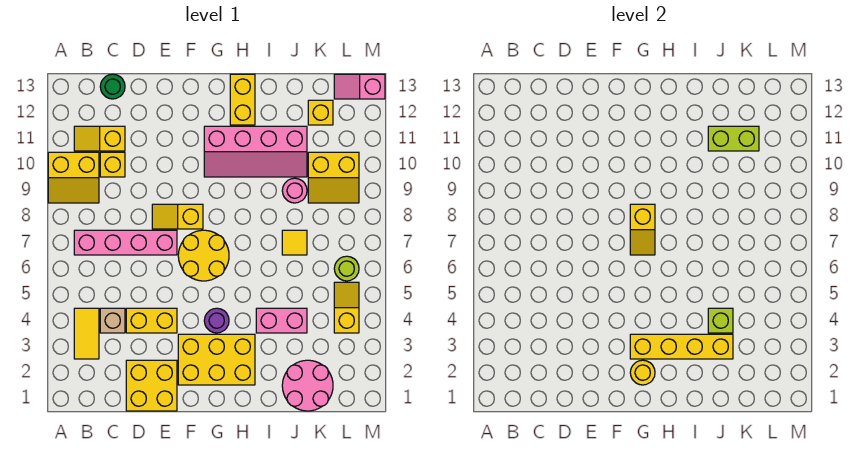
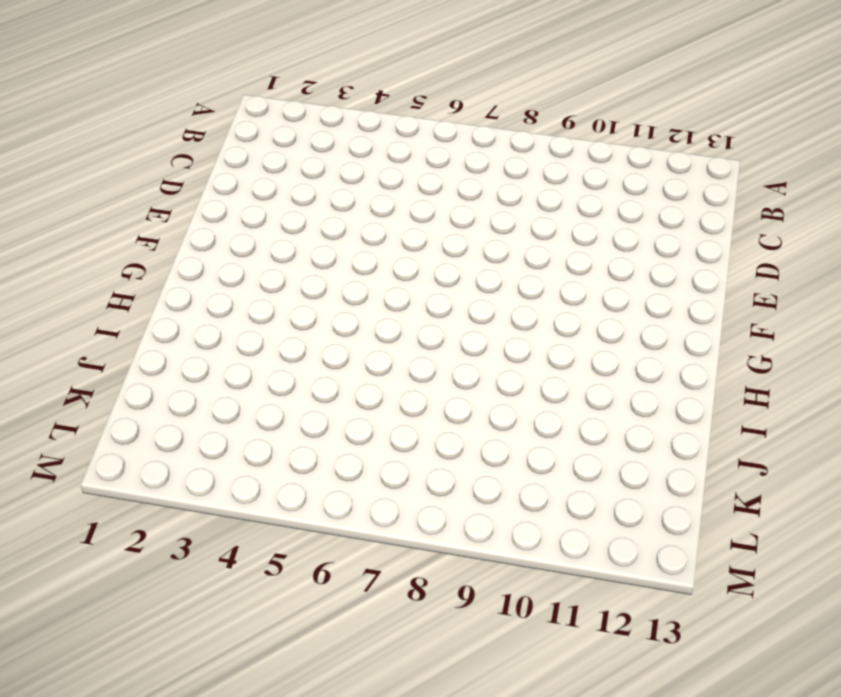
none -> yellow slope A9:B10 level 1 top 10
none -> yellow tile B3:B4 level 1
none -> pink brick B7:E7 level 1

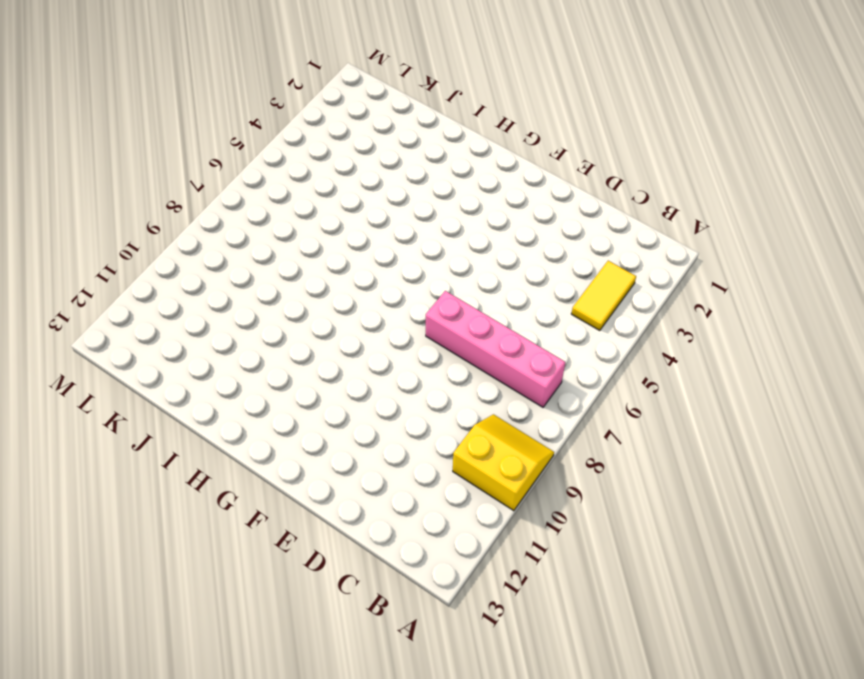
none -> yellow slope B11:C11 level 1 top C
none -> tan brick C4 level 1
none -> yellow brick C10 level 1

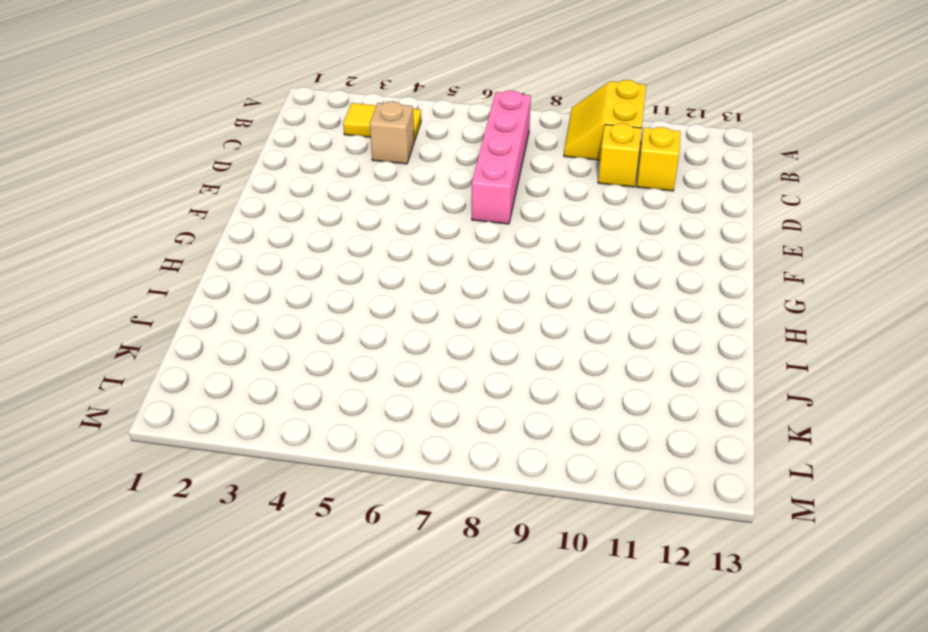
none -> green round brick C13 level 1
none -> yellow brick D1:E2 level 1
none -> yellow brick D4:E4 level 1

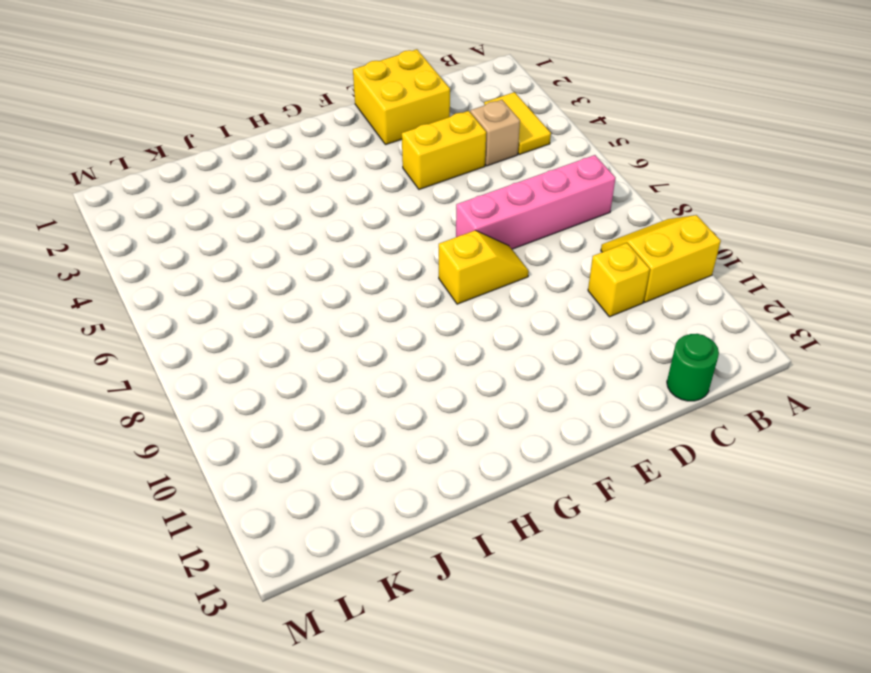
none -> yellow slope B11:C11 level 1 top C
none -> yellow brick F2:H3 level 1
none -> yellow round brick F6:G7 level 1

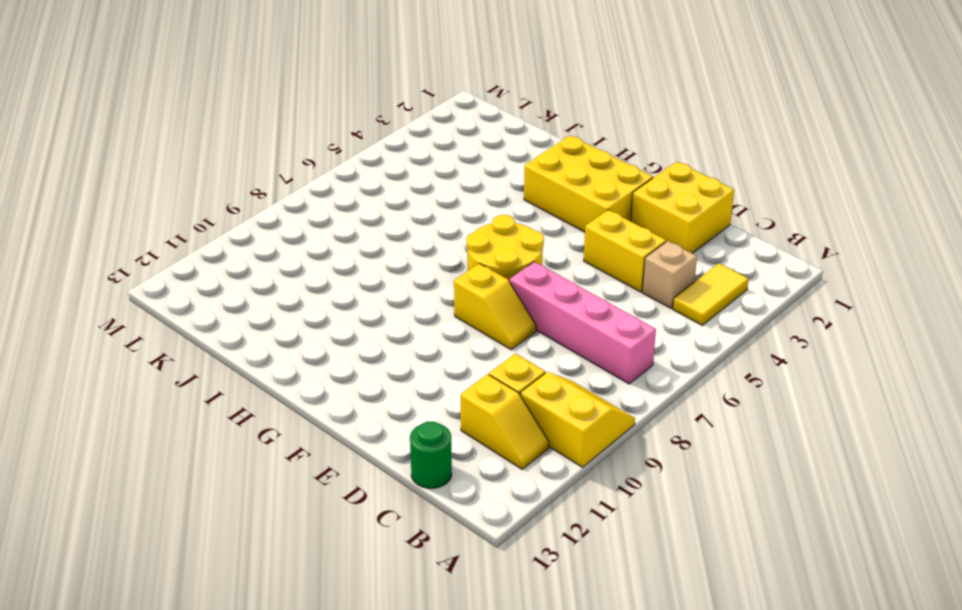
none -> purple round brick G4 level 1
none -> pink slope G10:J11 level 1 top 11
none -> yellow brick H12:H13 level 1

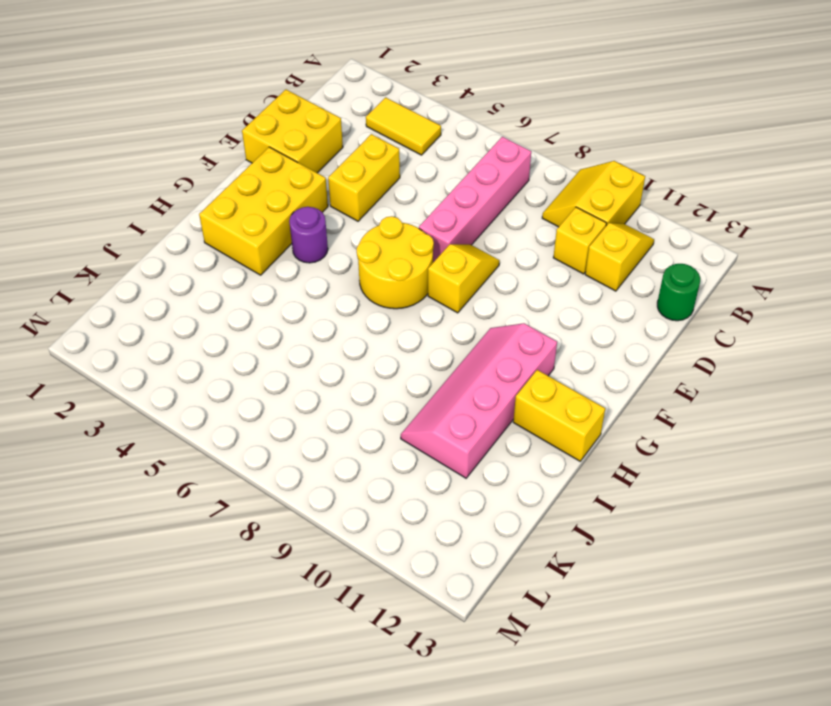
none -> tan brick C4 level 1
none -> pink brick I4:J4 level 1
none -> pink round brick J1:K2 level 1

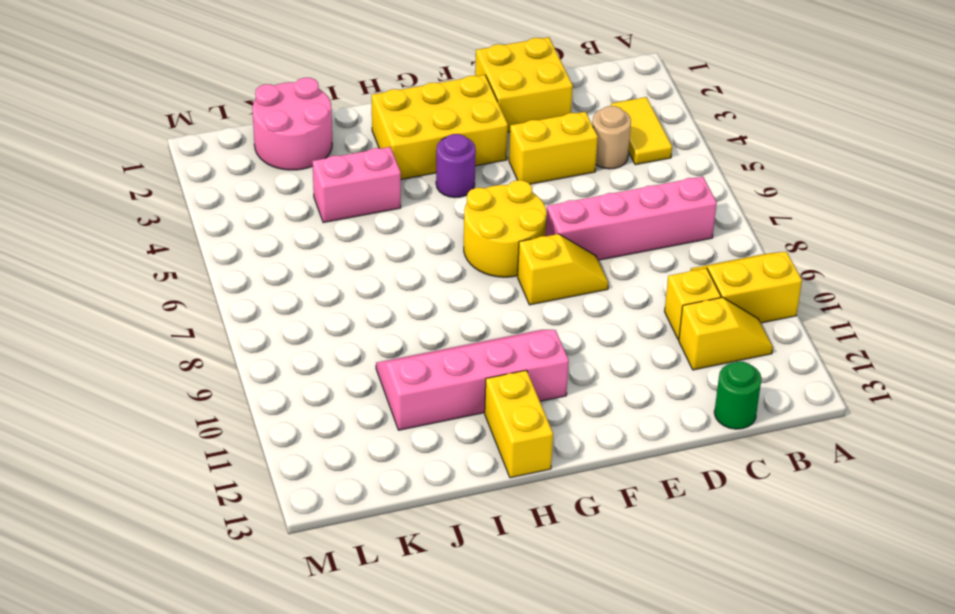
tan round brick C4 level 1 -> tan brick C4 level 1
none -> yellow tile J7 level 1
none -> pink round brick J9 level 1
none -> yellow slope K9:L10 level 1 top 10

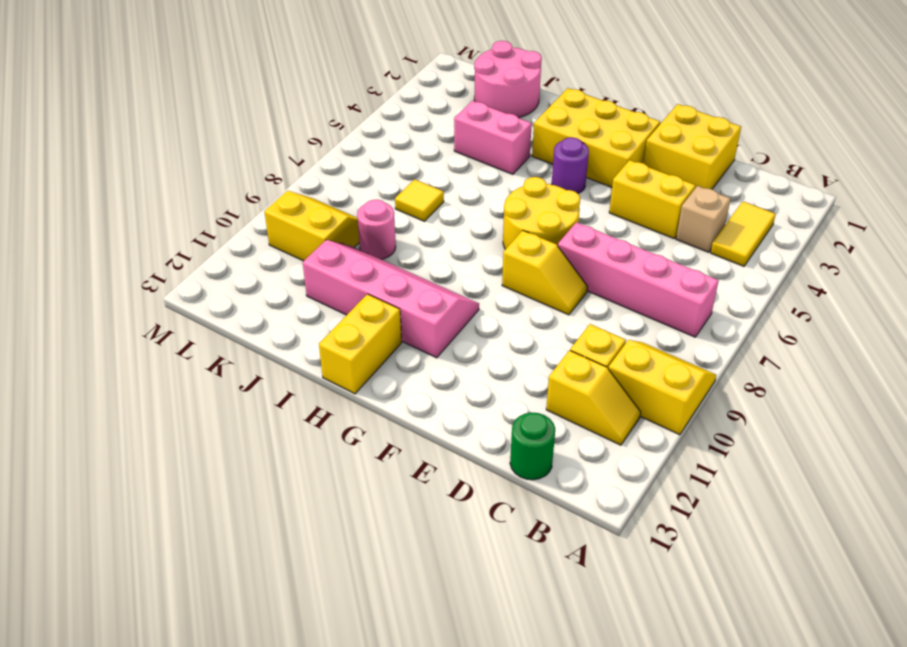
none -> yellow brick K12 level 1
none -> yellow slope L4:L5 level 1 top 4
none -> lime round brick L6 level 1

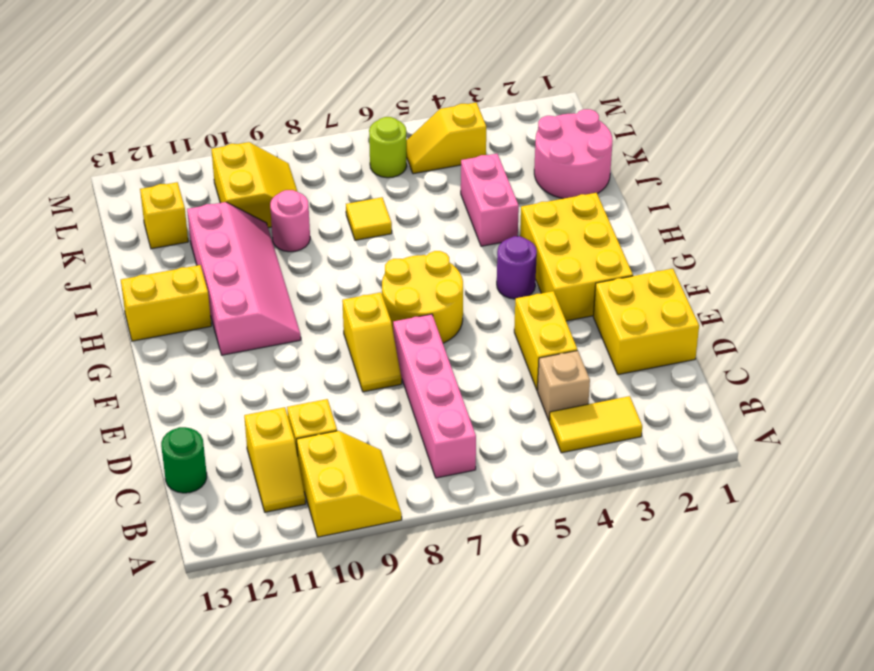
none -> pink slope L13:M13 level 1 top M
none -> yellow round brick G2 level 2
none -> yellow brick G3:J3 level 2

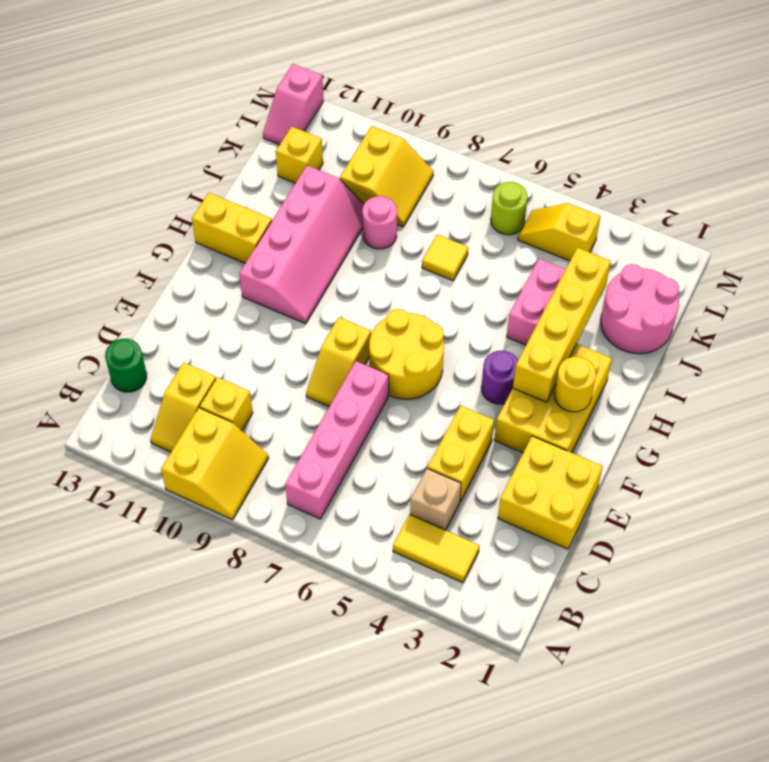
none -> yellow slope G7:G8 level 2 top 8
none -> lime brick J4 level 2
none -> lime brick J11:K11 level 2

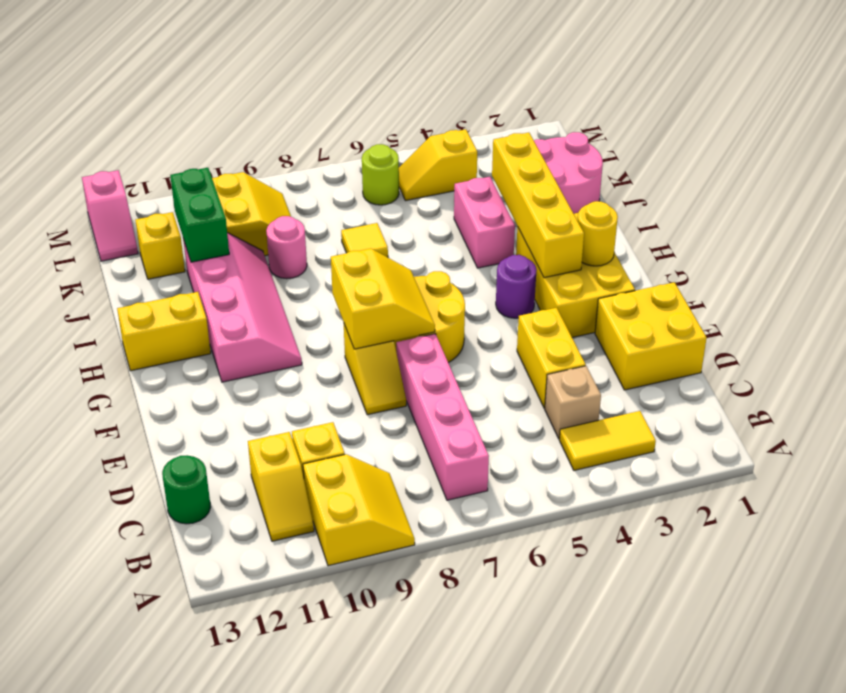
yellow slope F7:G8 level 2 top 8 -> yellow slope G7:G8 level 2 top 8
green brick J11:K11 level 2 -> lime brick J11:K11 level 2
none -> lime brick J4 level 2

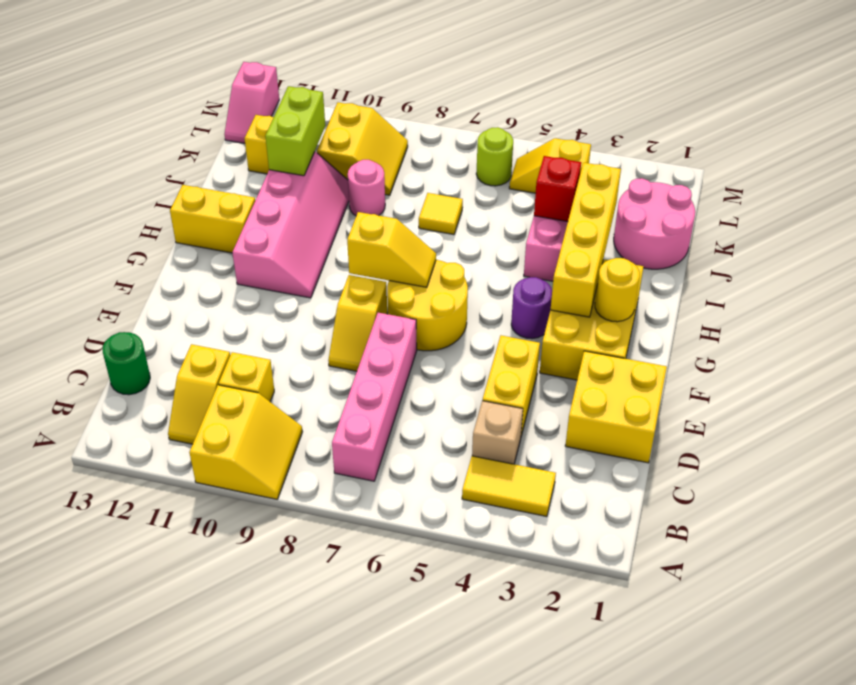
red brick J4 level 2 -> lime brick J4 level 2

